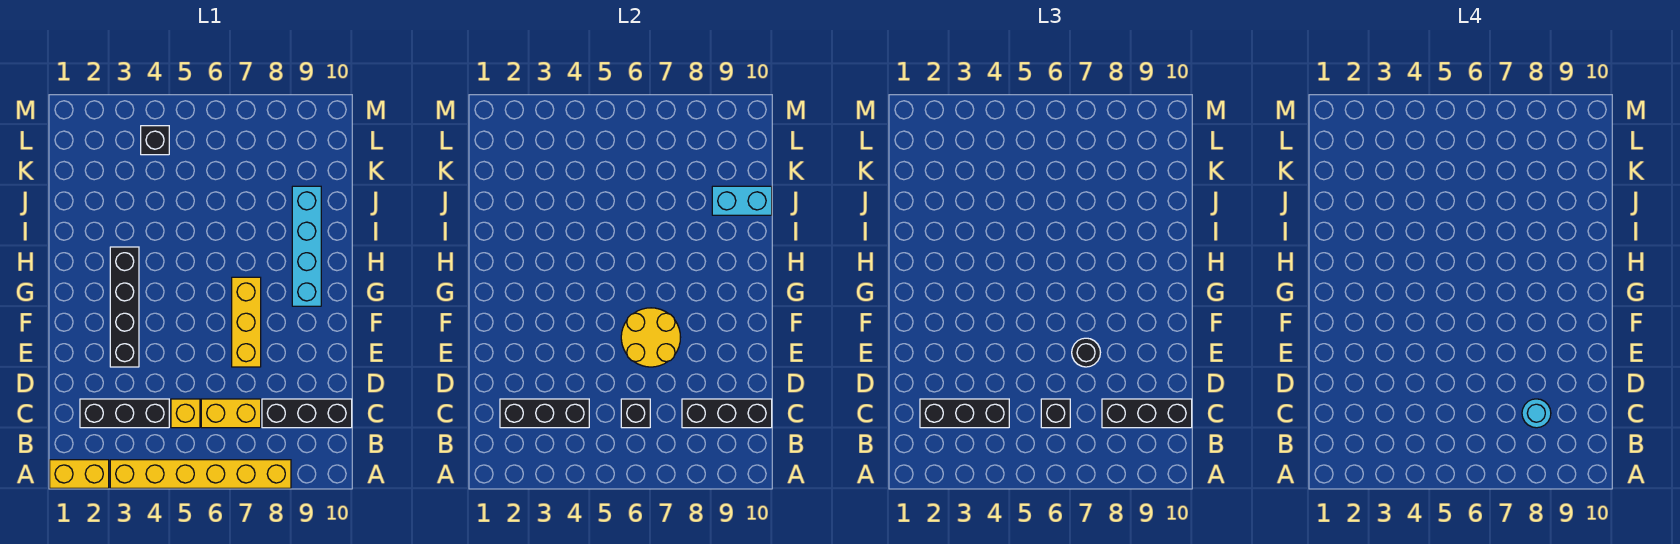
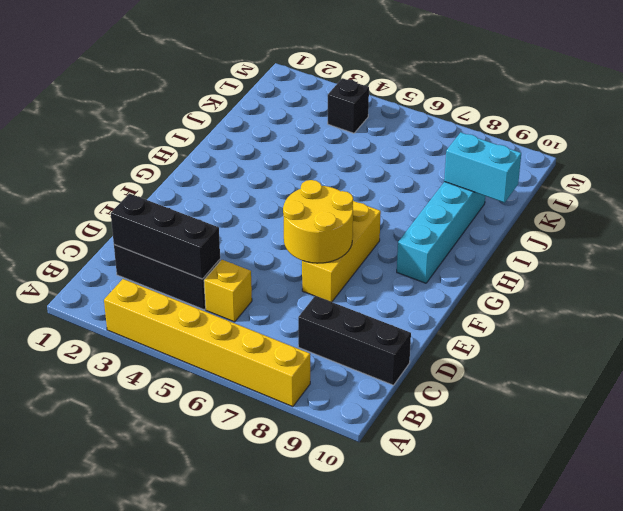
none -> yellow brick A1:A2 level 1
none -> yellow brick C6:C7 level 1
none -> black brick E3:H3 level 1

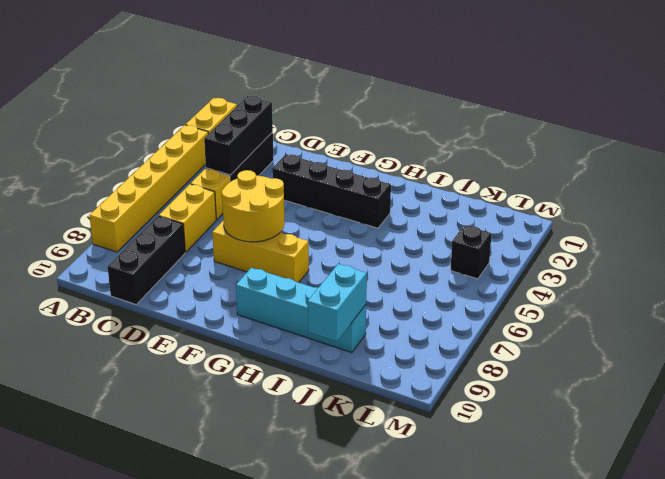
none -> black brick C6 level 2
none -> black brick C8:C10 level 2
none -> black brick C2:C4 level 3

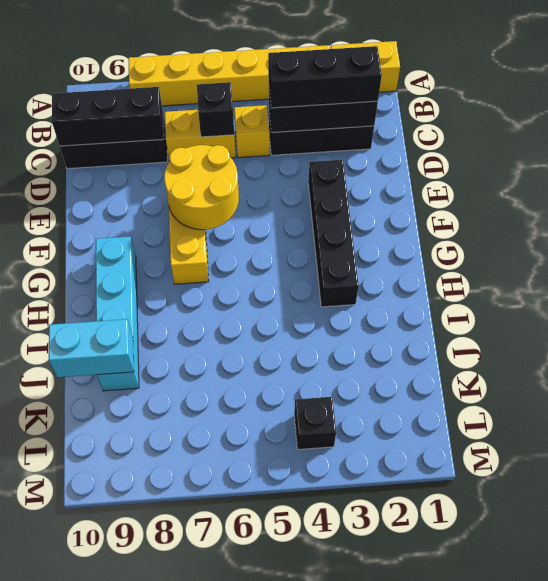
none -> black brick C6 level 3
none -> black brick C8:C10 level 3
none -> black round brick E7 level 3

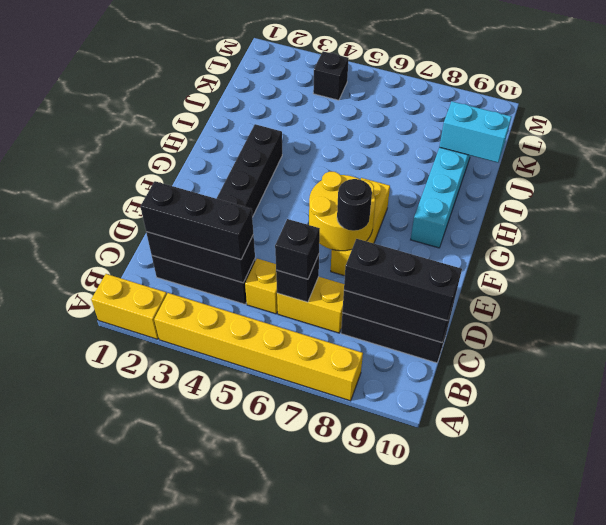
none -> cyan round brick C8 level 4

